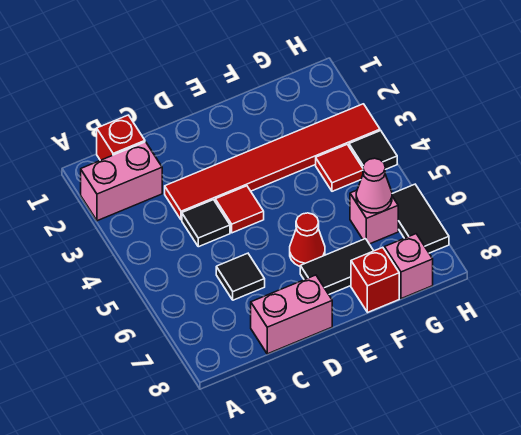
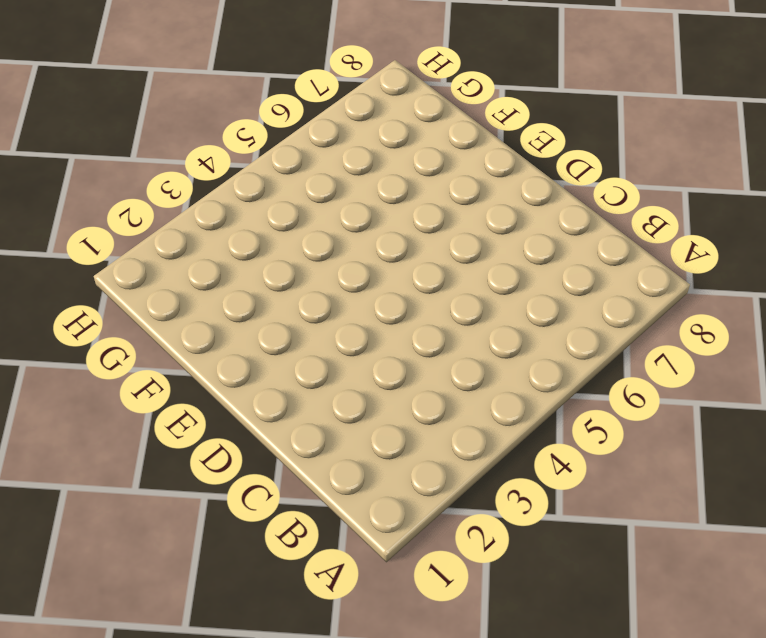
none -> pink brick A2:B2 level 1
none -> red brick B1 level 1
none -> red tile C3:H3 level 1

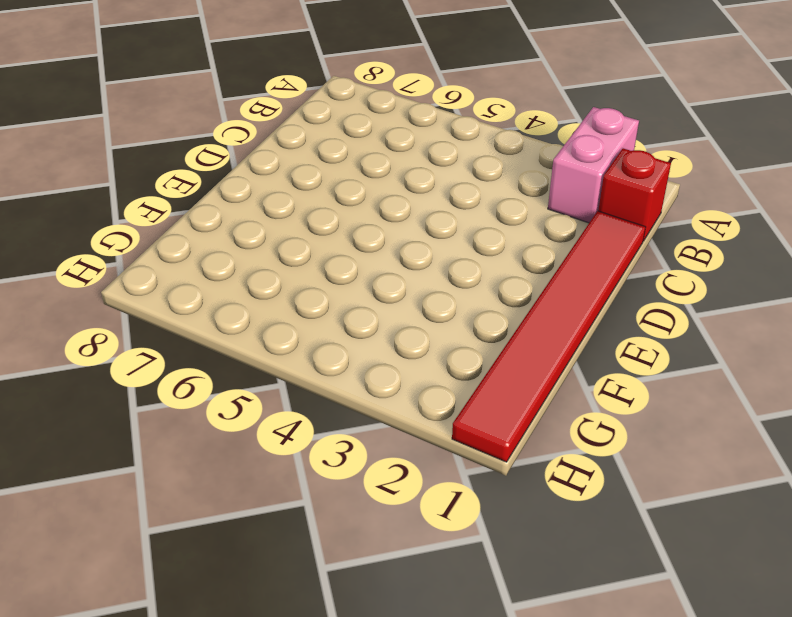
red tile C1:H1 level 1 -> red tile C3:H3 level 1
none -> black tile C4 level 1
none -> black tile C6 level 1
none -> pink brick C8:D8 level 1

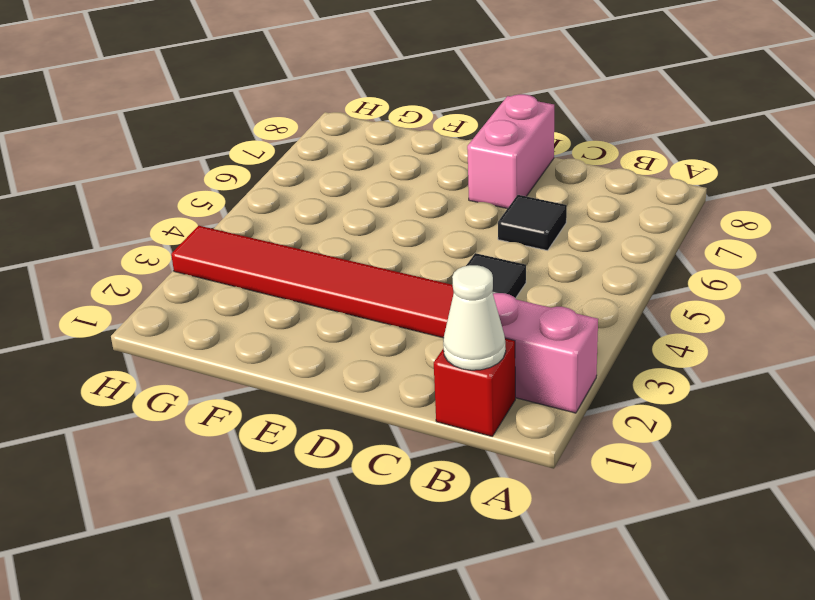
white cone B1 level 2 -> none
pink brick D7:D8 level 1 -> pink brick C8:D8 level 1
none -> red tile D4 level 1
none -> red cone E6 level 1
none -> black tile E7:F7 level 1

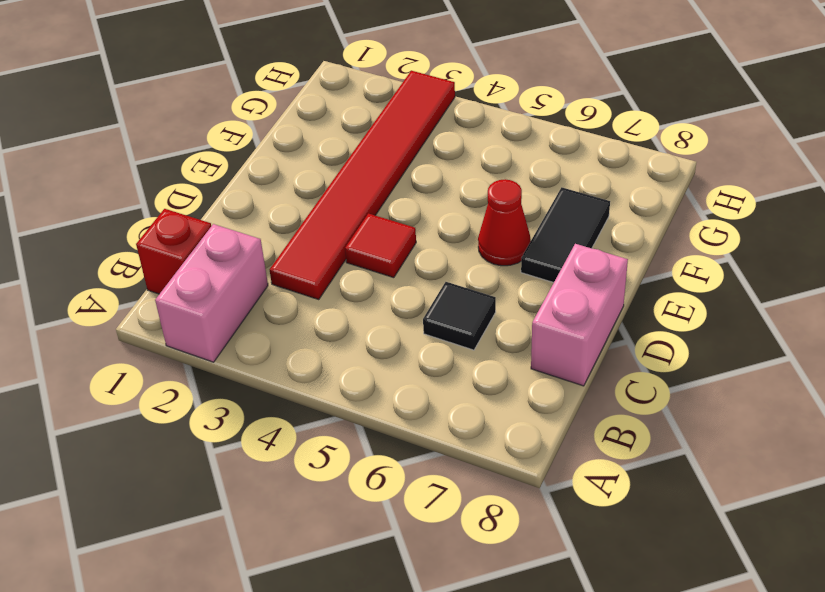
none -> black tile C4 level 1
none -> red brick F8 level 1
none -> red tile G4 level 1

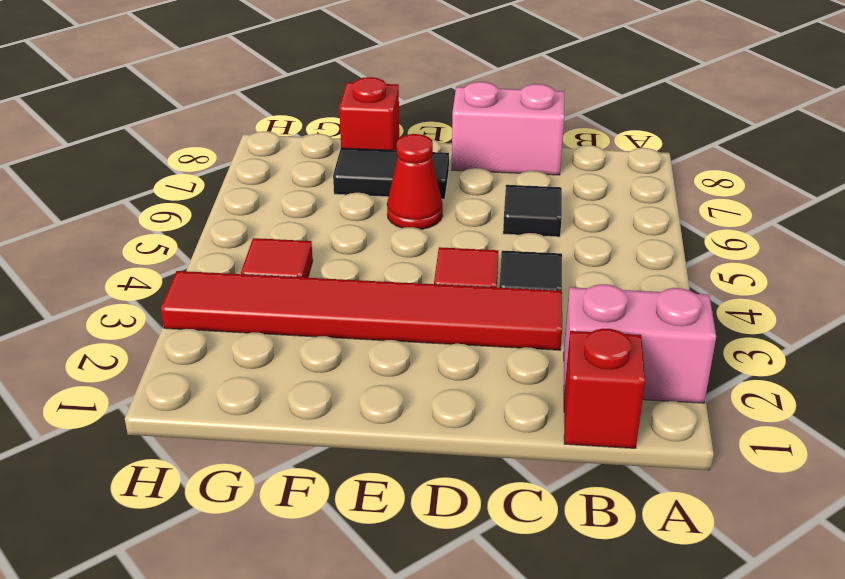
none -> pink brick G6 level 1
none -> pink brick G8 level 1
none -> black tile H4 level 1

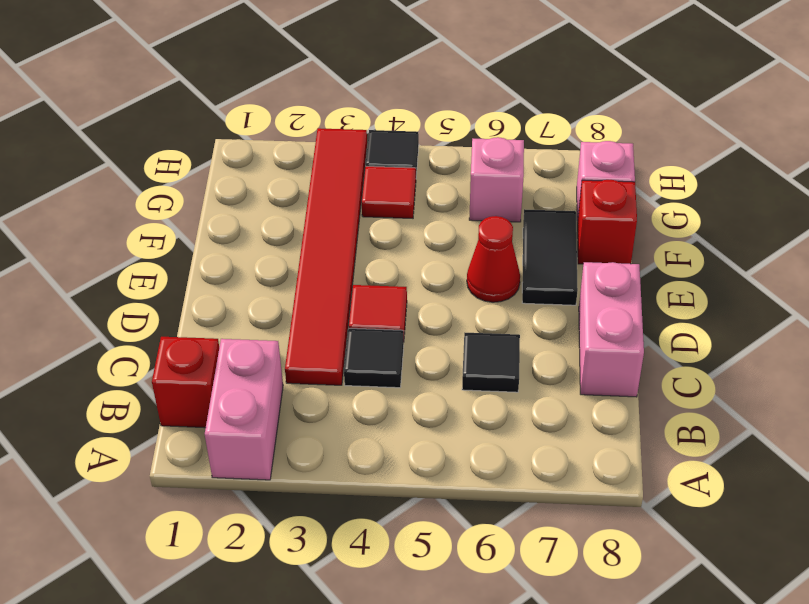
none -> black tile H6:H7 level 1
none -> pink cone G6 level 2

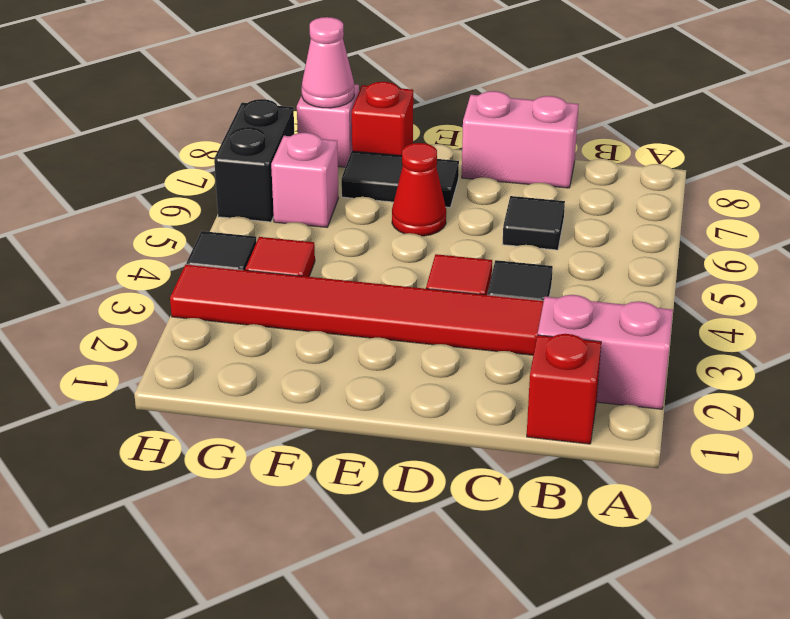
pink cone G8 level 2 -> pink cone G6 level 2
black brick H6:H7 level 1 -> black tile H6:H7 level 1

